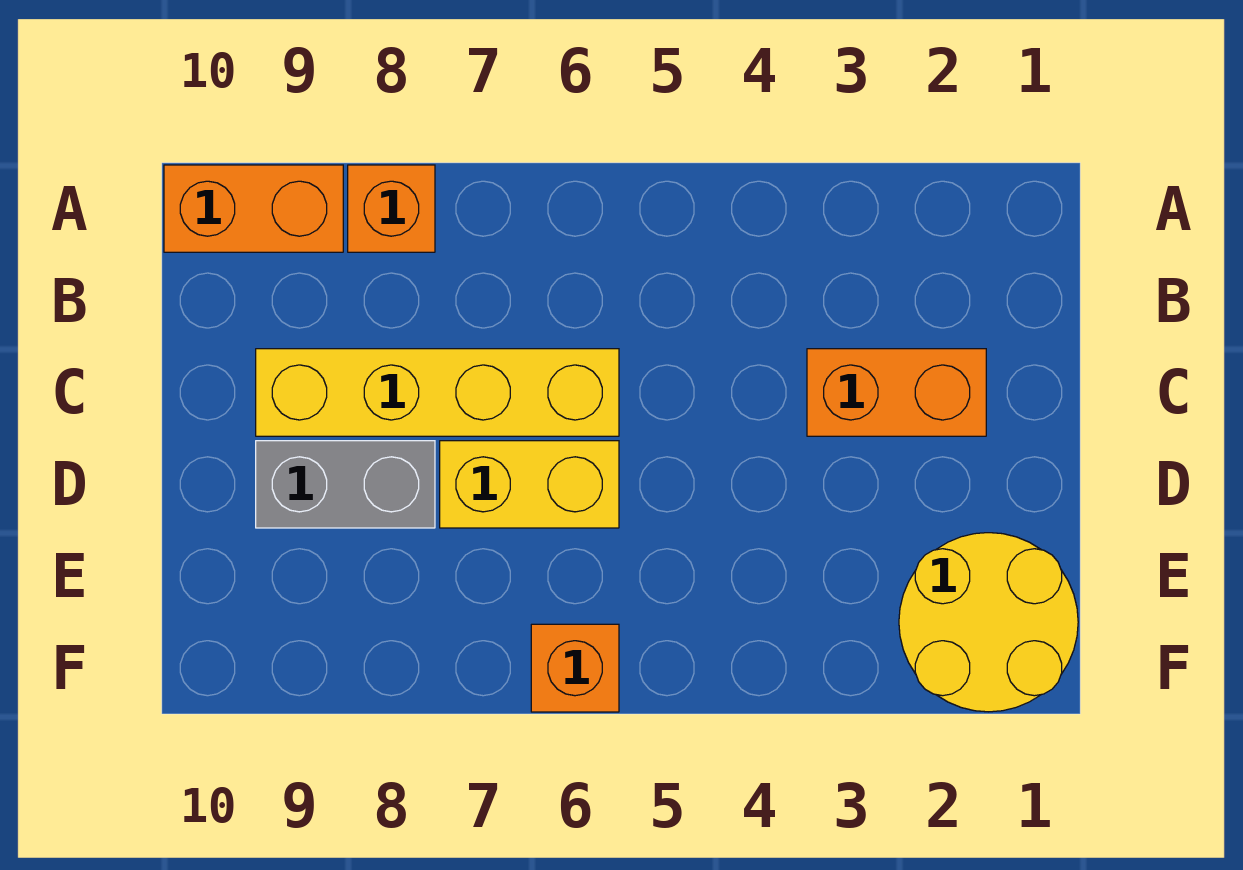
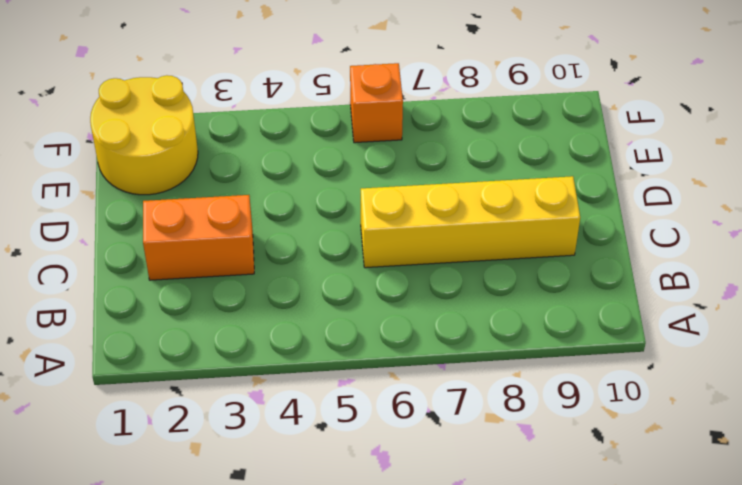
none -> orange brick A8 level 1
none -> orange brick A9:A10 level 1

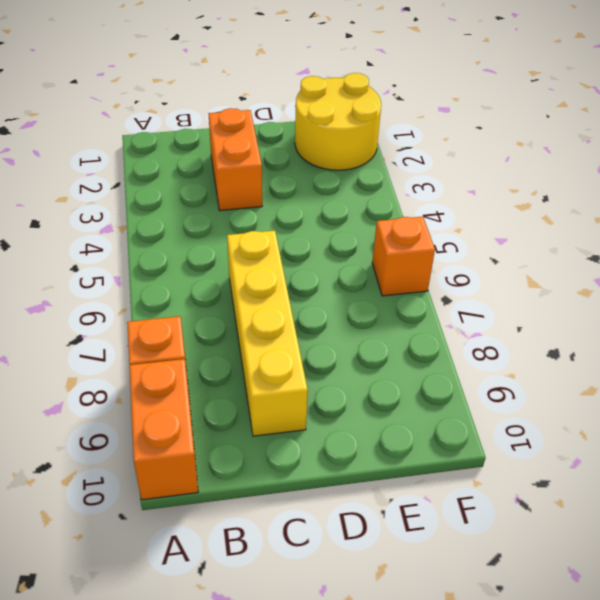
none -> yellow brick D6:D7 level 1
none -> grey brick D8:D9 level 1

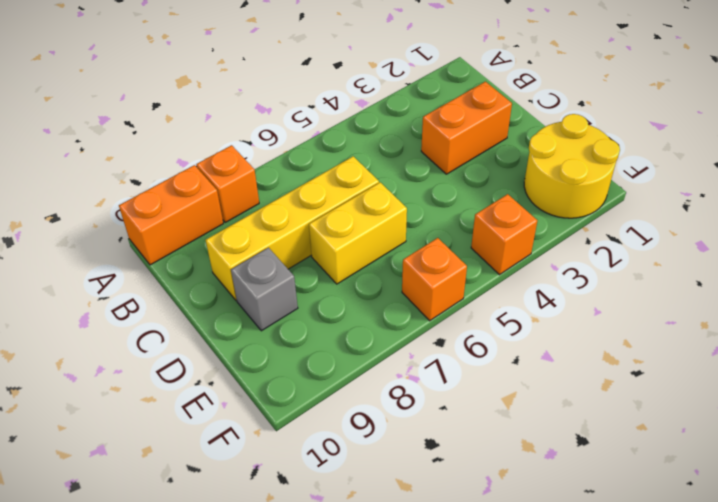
grey brick D9 level 1 -> grey brick D8:D9 level 1
orange brick F4 level 1 -> none

